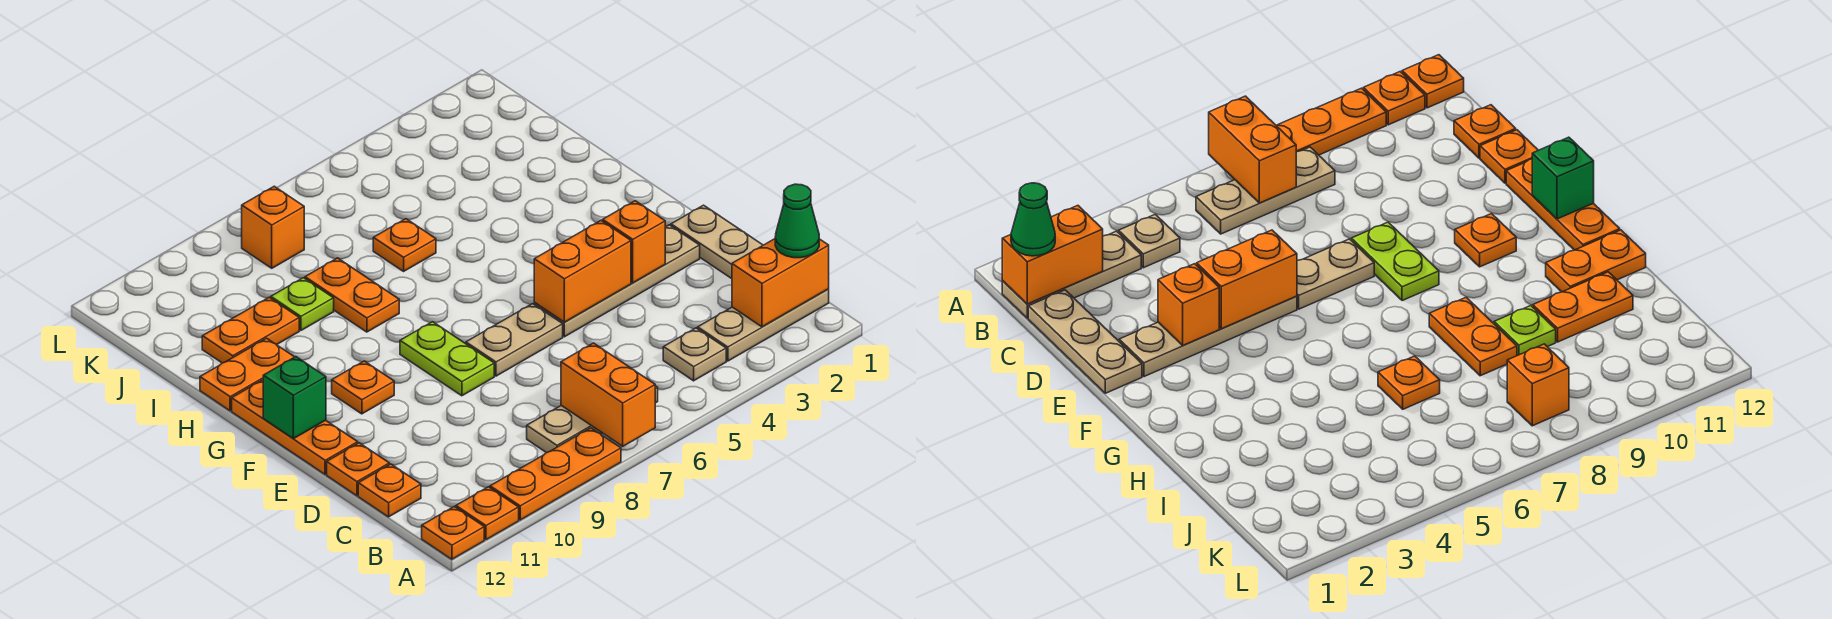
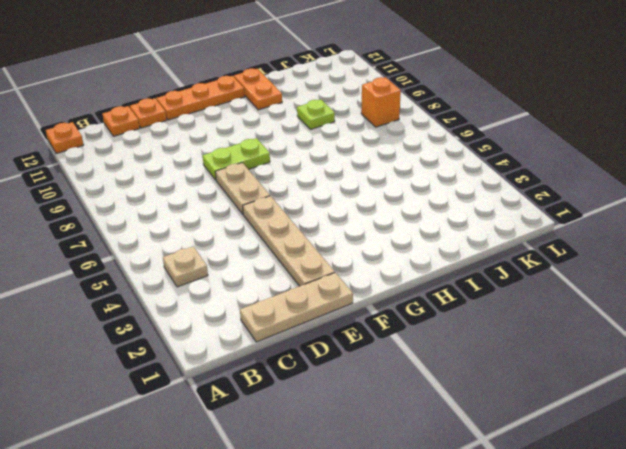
none -> orange plate A8:A10 level 1
none -> orange plate A11 level 1
none -> tan plate B1:B3 level 1

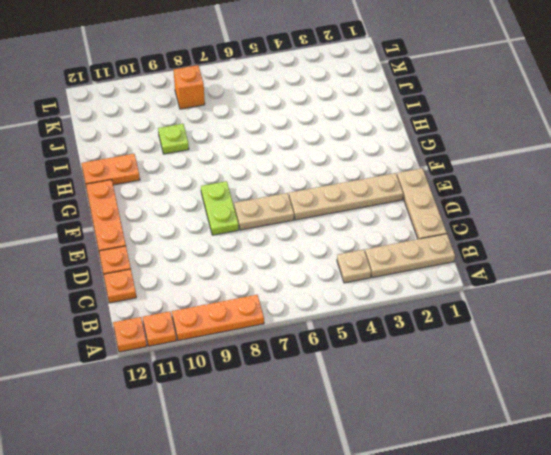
none -> tan plate B6:B8 level 1
none -> orange plate F10 level 1
none -> orange plate H8:I8 level 1

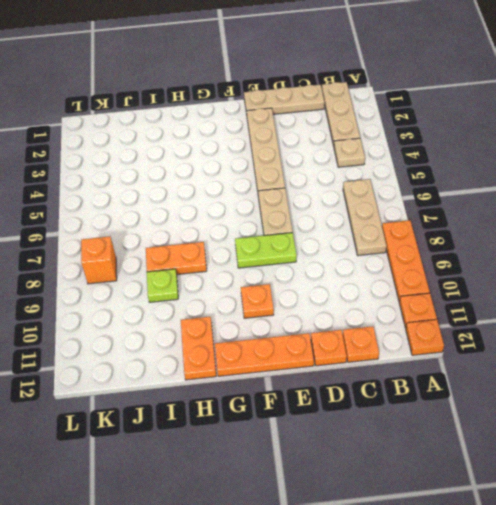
none -> orange plate I6 level 1
none -> orange plate I10:I11 level 1
none -> orange brick A7:B7 level 2

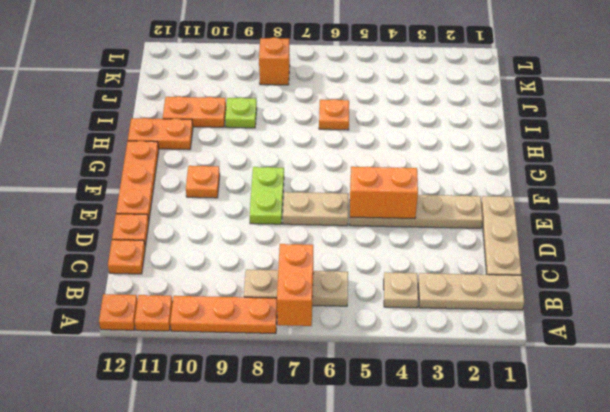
none -> orange plate H8:I8 level 1
none -> orange brick B1:B2 level 2
none -> orange brick E3 level 2

